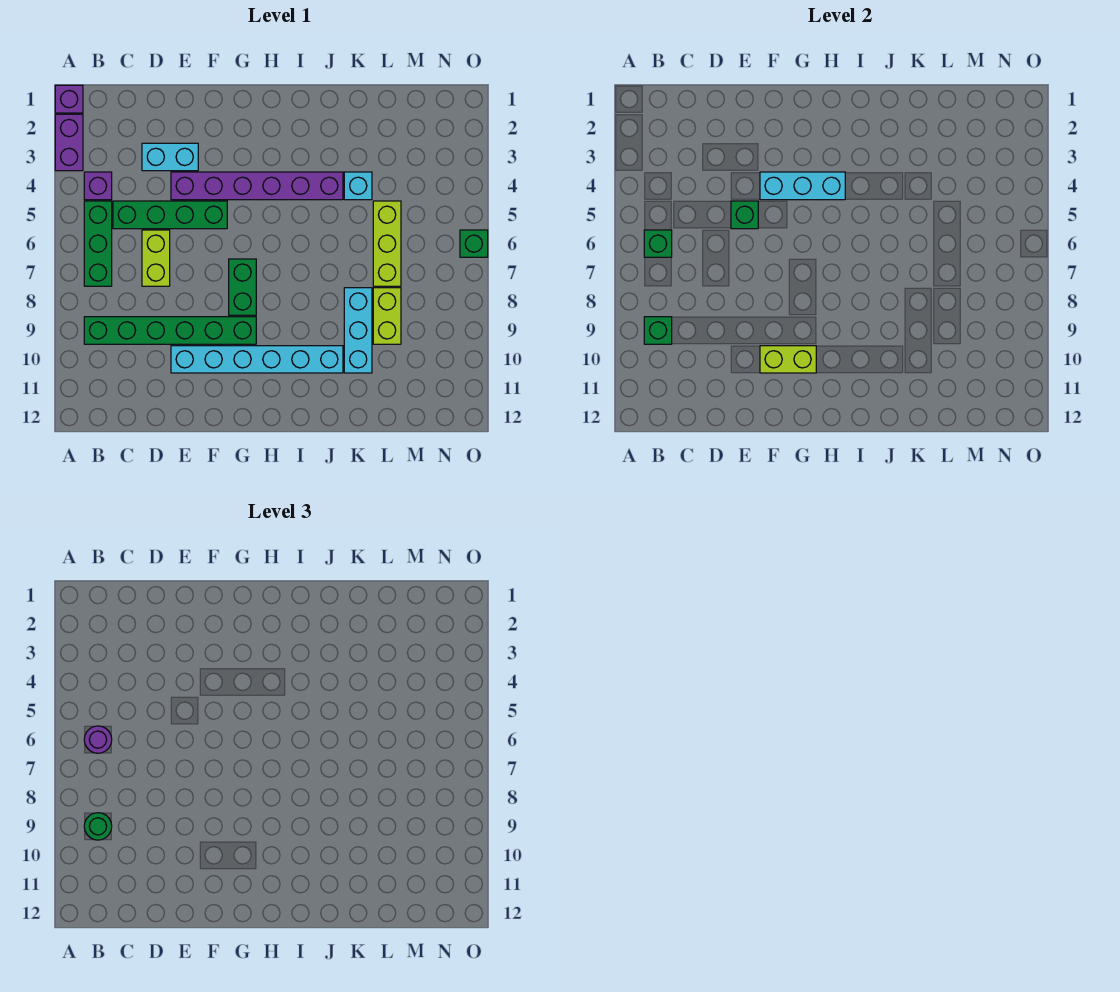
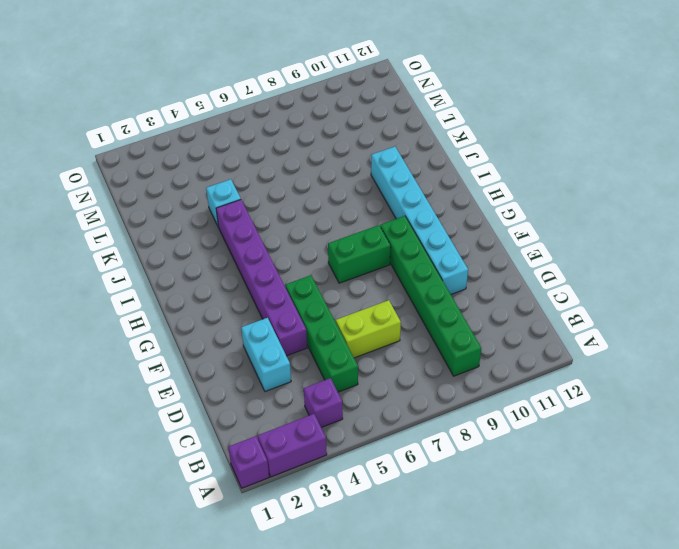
none -> green brick B5:B7 level 1
none -> cyan brick K8:K10 level 1
none -> lime brick L5:L7 level 1

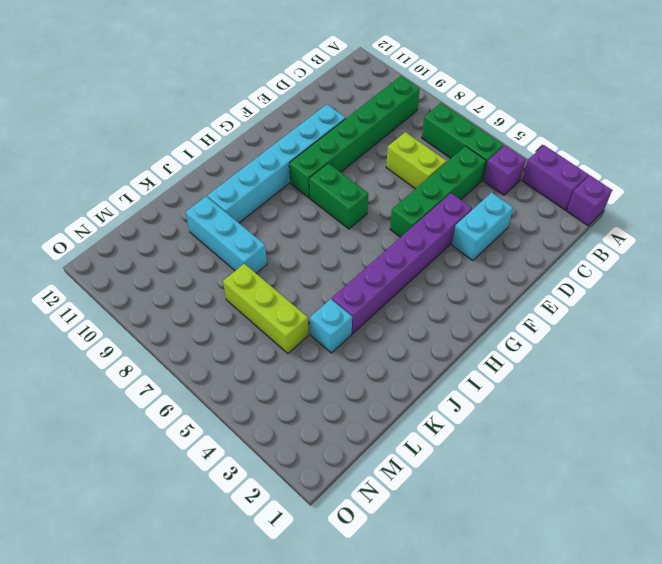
none -> lime brick L8:L9 level 1
none -> green brick O6 level 1
none -> green brick B6 level 2

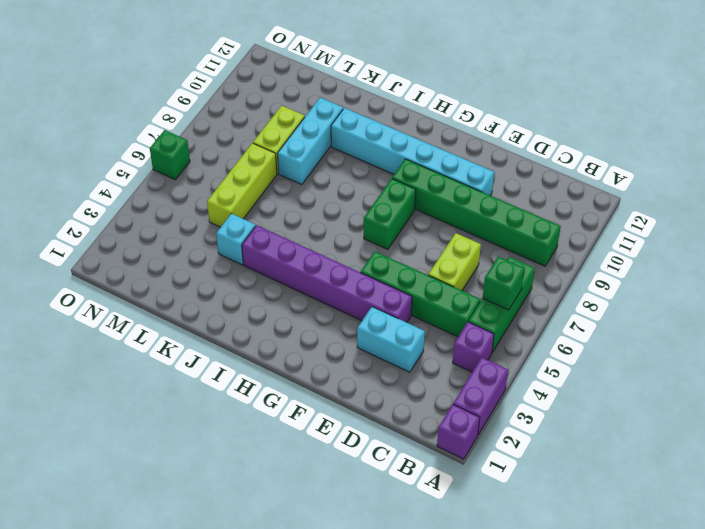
none -> green brick B9 level 2
none -> green brick E5 level 2
none -> cyan brick F4:H4 level 2

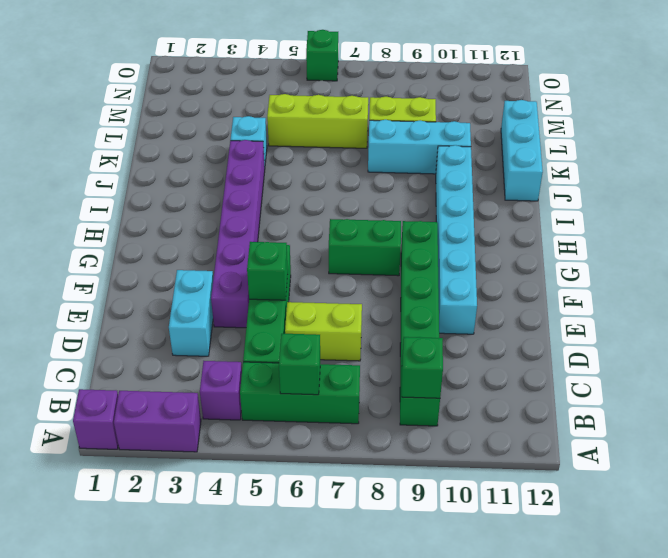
cyan brick J12:L12 level 1 -> cyan brick F4:H4 level 2
none -> lime brick F10:G10 level 2
none -> purple round brick B6 level 3
none -> green round brick B9 level 3

